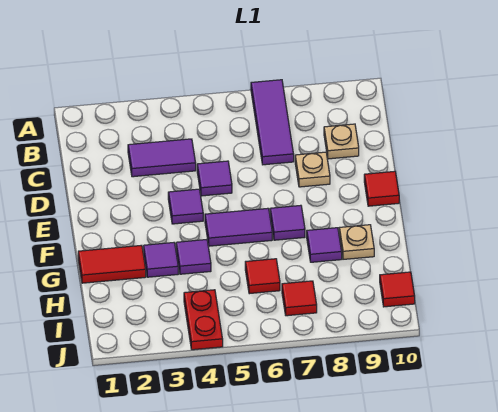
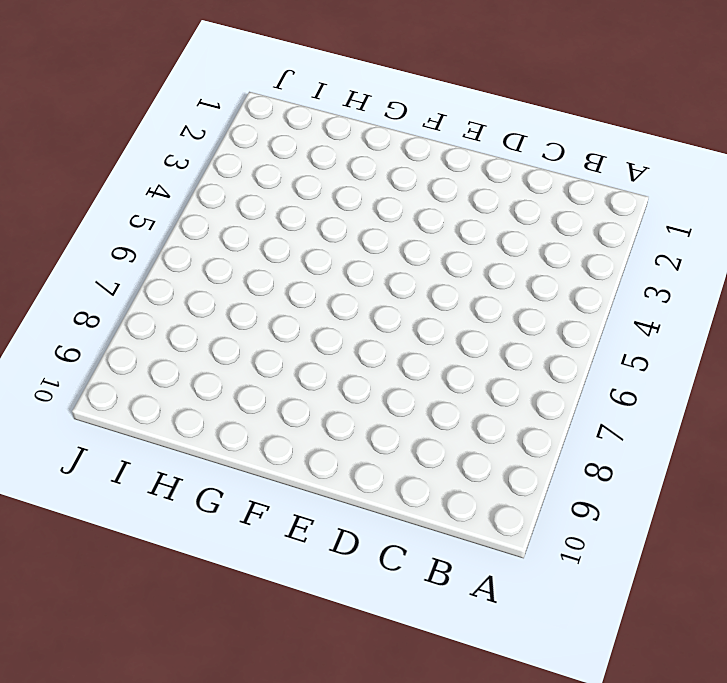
none -> purple tile A7:C7 level 1
none -> purple tile C3:C4 level 1
none -> tan plate C9 level 1

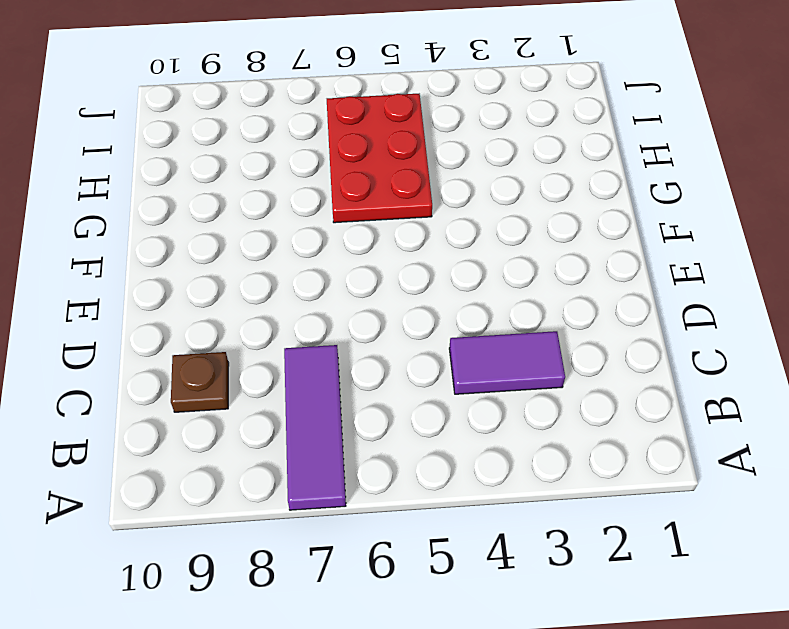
brown plate C9 level 1 -> tan plate C9 level 1
red plate G5:I6 level 1 -> red tile H6 level 1
none -> purple tile D5 level 1
none -> tan plate D8 level 1
none -> purple tile E4 level 1

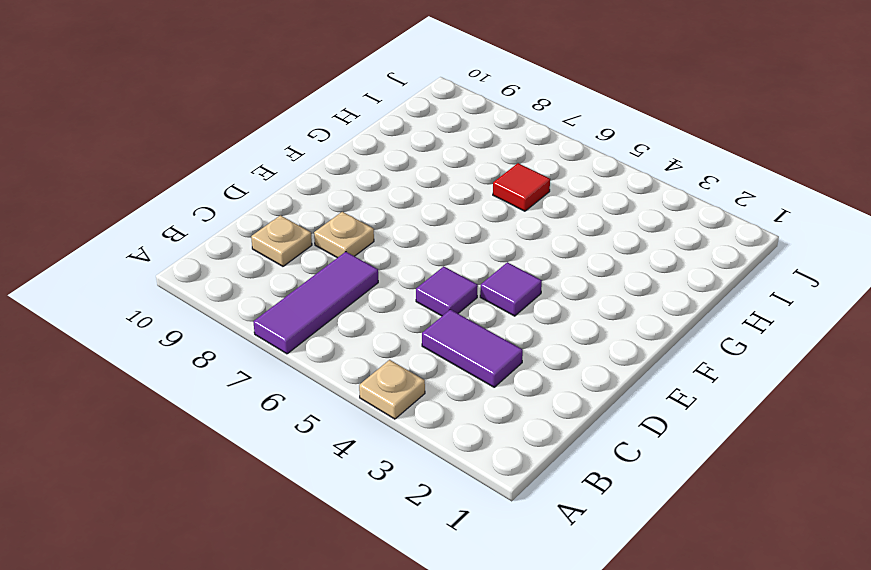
tan plate A4 level 1 -> tan plate G9 level 1
none -> red tile E10 level 1
none -> purple tile F5:F6 level 1
none -> purple tile F7 level 1

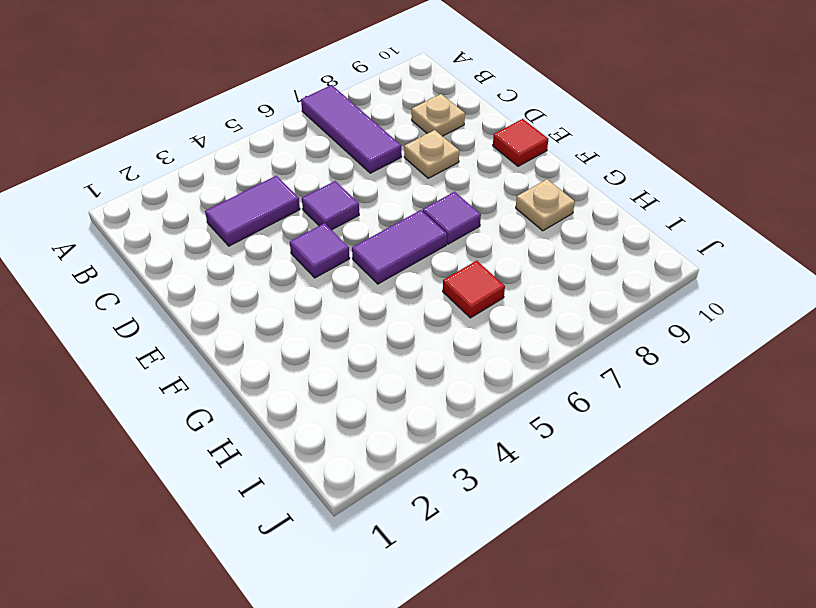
none -> red tile G1:G2 level 1
none -> purple tile G3 level 1
none -> purple tile G4 level 1

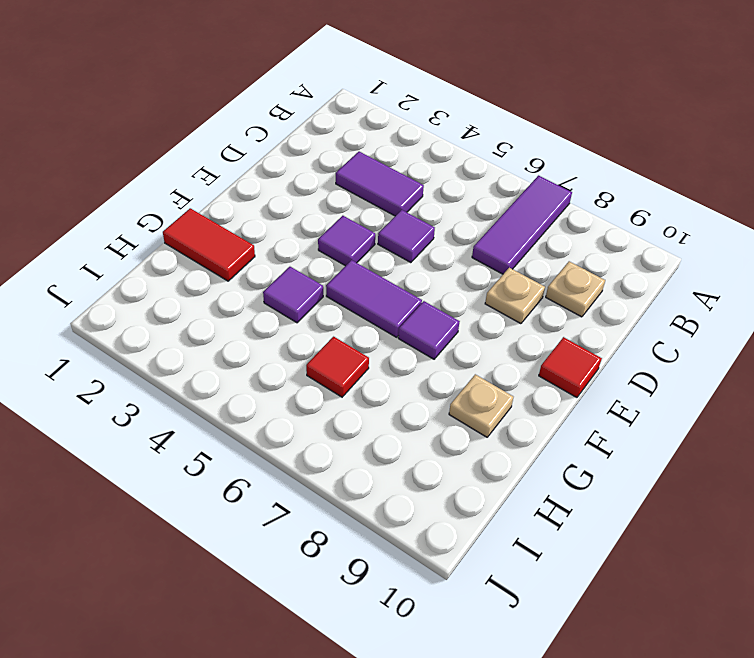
none -> purple tile G3 level 1
none -> purple tile G8 level 1
none -> red plate I4:J4 level 1

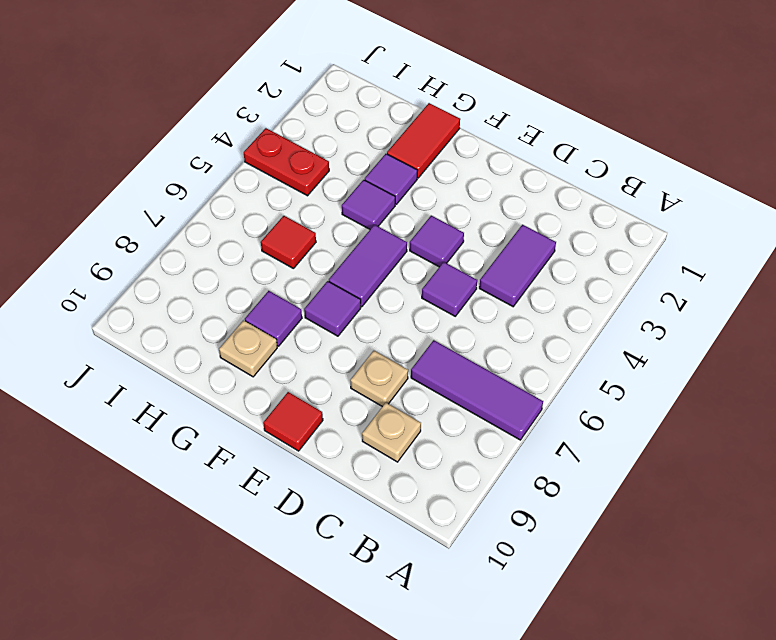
none -> red tile I7 level 1
none -> red tile I10 level 1

